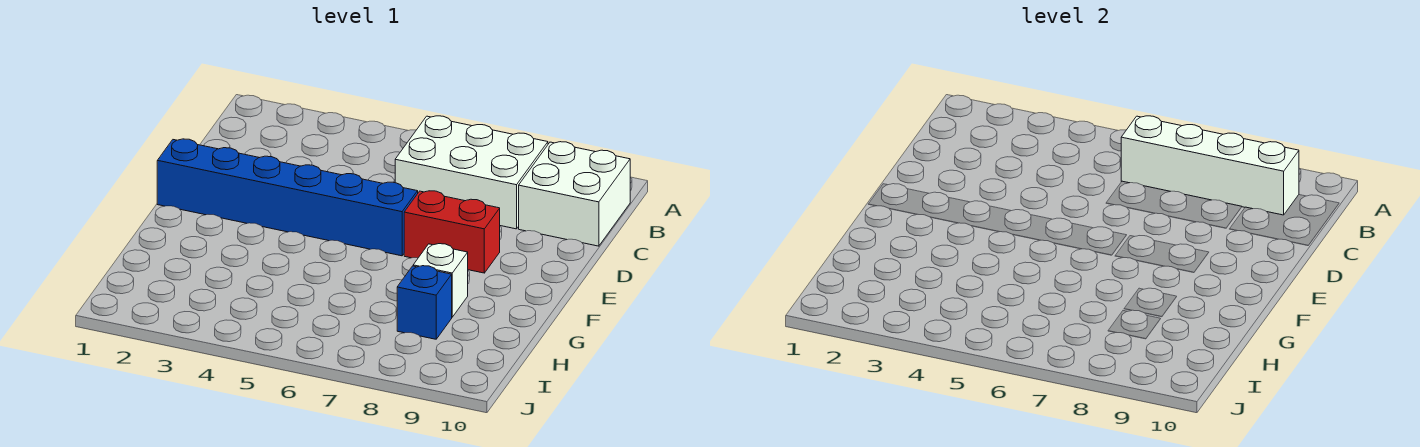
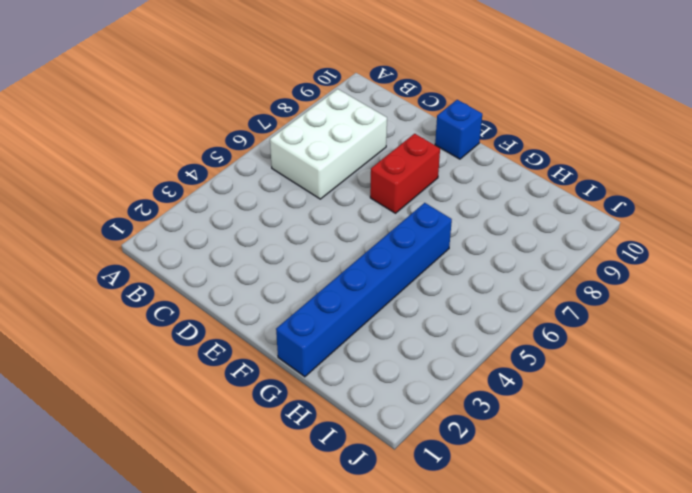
blue brick E10 level 1 -> blue brick H8 level 1
blue brick G1:G6 level 1 -> blue brick E1:E6 level 1
none -> white brick B9:C10 level 1
none -> white brick G8 level 1

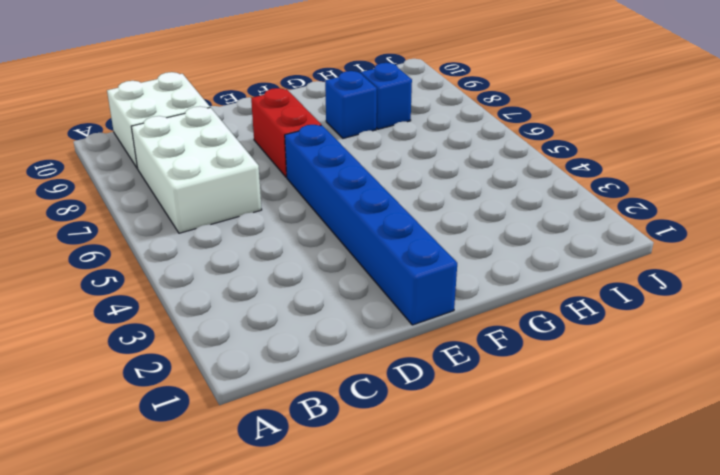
blue brick G8 level 1 -> white brick G8 level 1
none -> white brick B6:B9 level 2

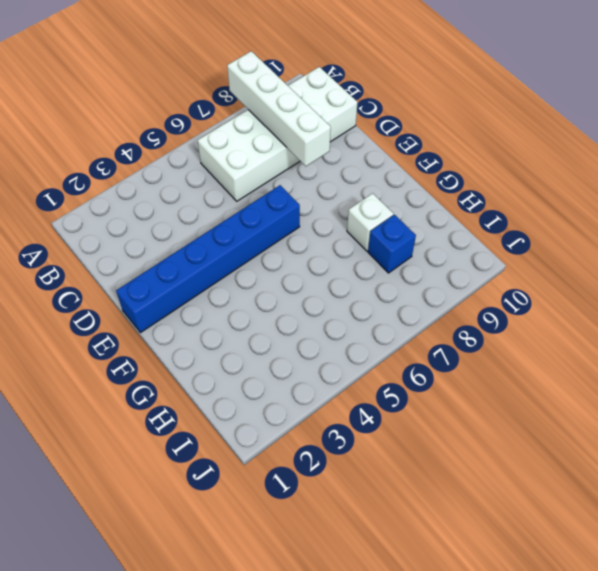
white brick A8:D8 level 2 -> white brick B6:B9 level 2
none -> red brick E7:E8 level 1

